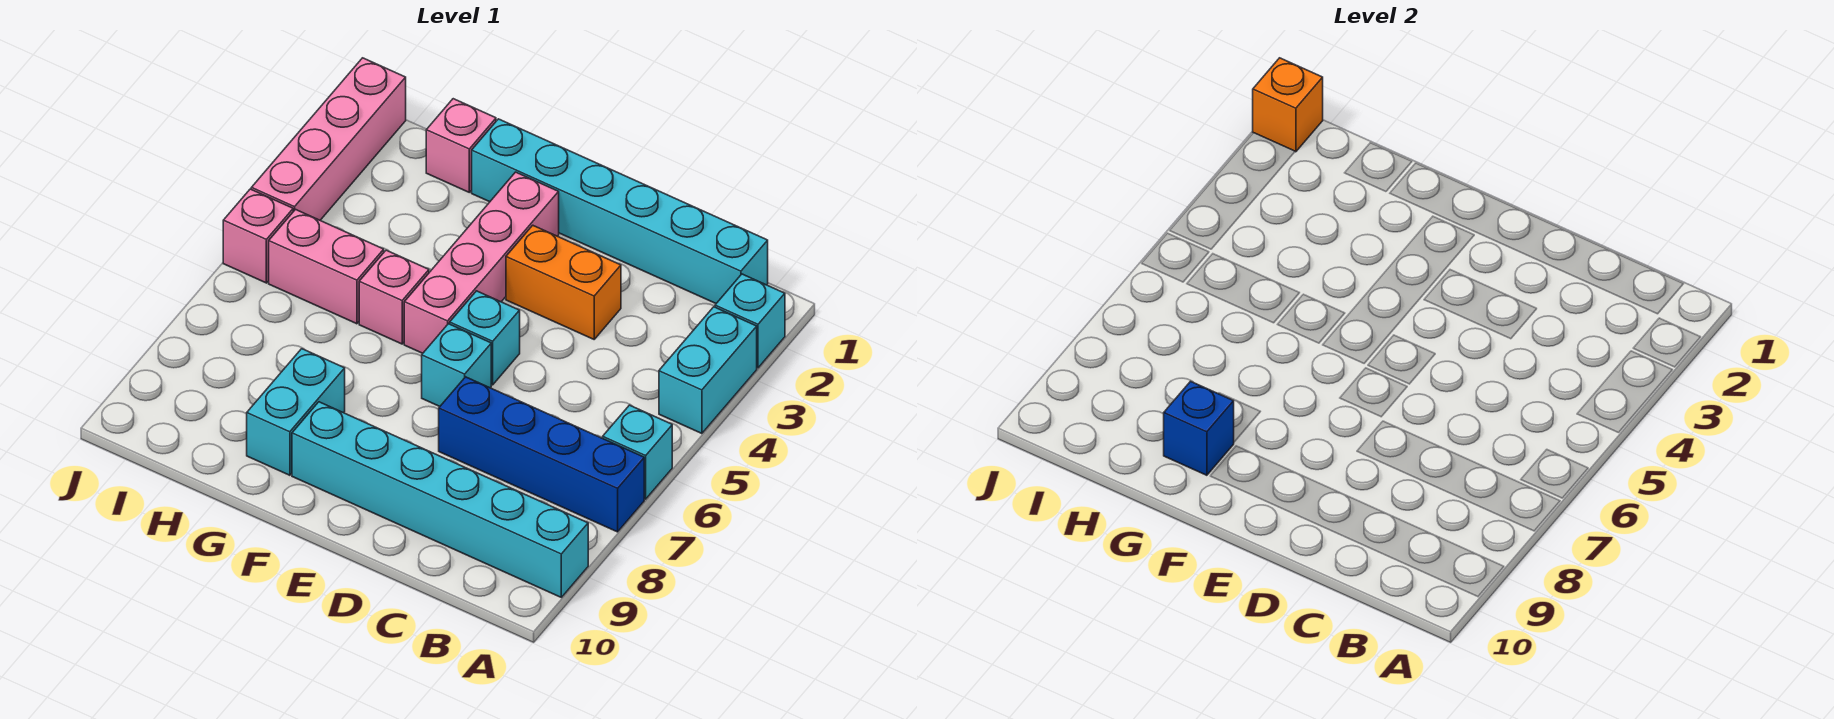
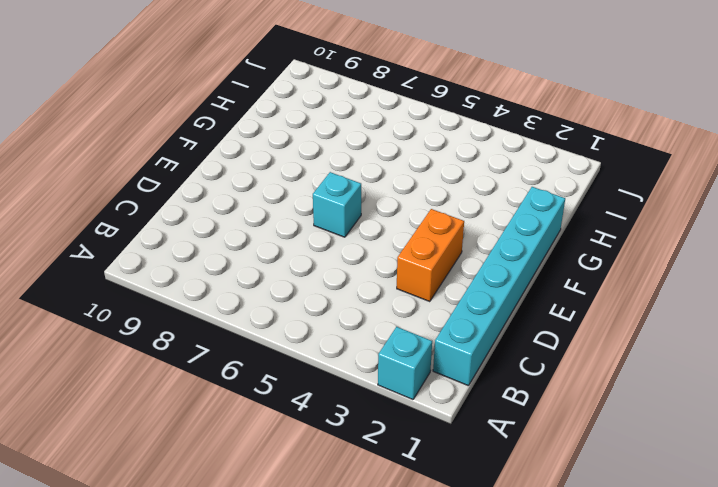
none -> cyan brick A3:A4 level 1
none -> cyan brick A6 level 1
none -> blue brick A7:D7 level 1

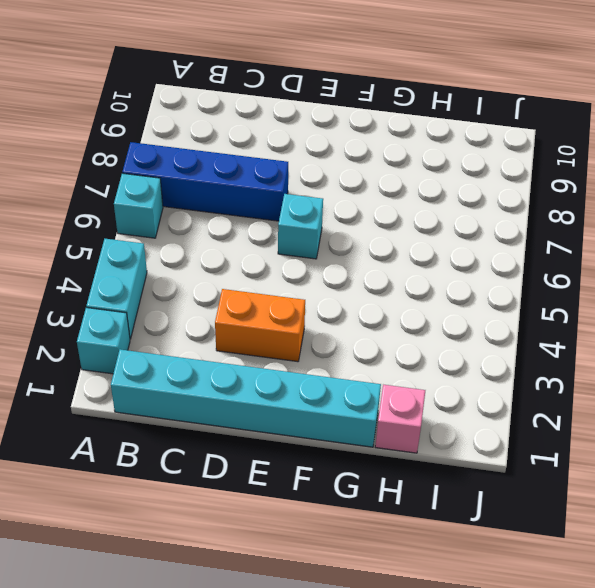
none -> cyan brick A9:F9 level 1
none -> cyan brick E5 level 1
none -> pink brick F2:F5 level 1

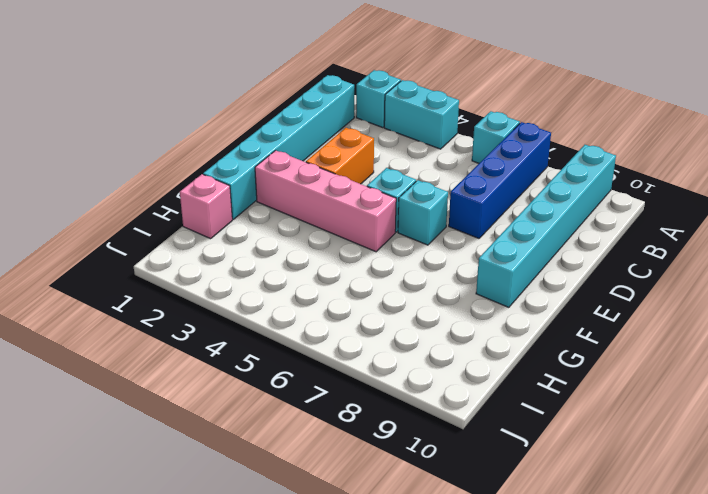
none -> pink brick G5 level 1
none -> cyan brick G8:G9 level 1
none -> pink brick H5:I5 level 1

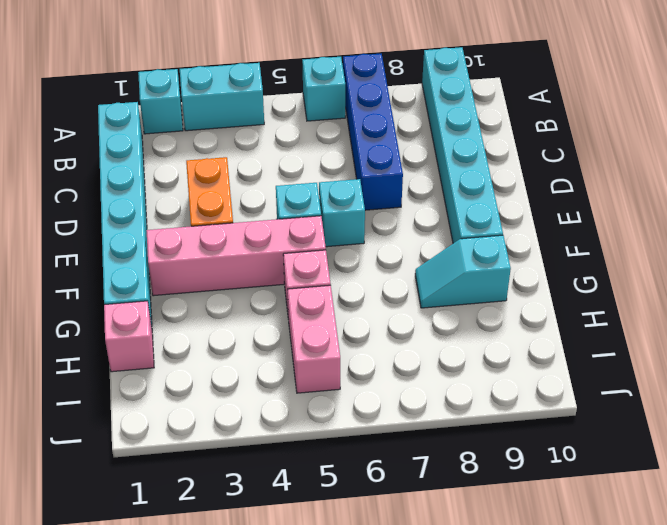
cyan slope G8:G9 level 1 top 9 -> cyan brick G8:G9 level 1
none -> pink brick J1:J4 level 1
none -> pink brick J5 level 1
none -> blue brick G9 level 2

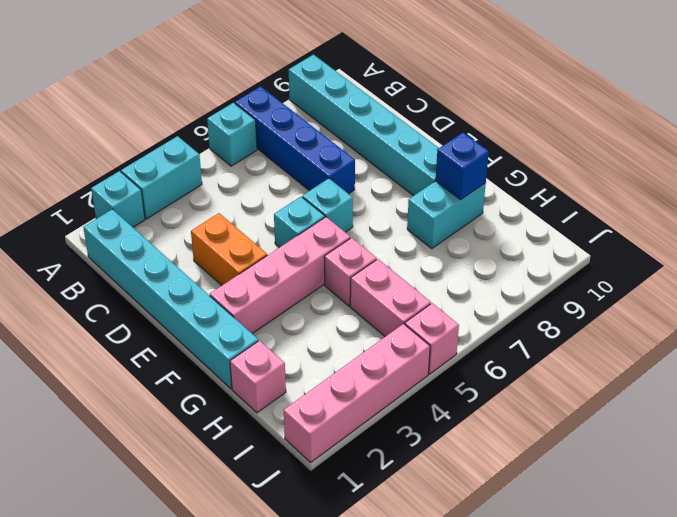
none -> orange brick J1 level 2

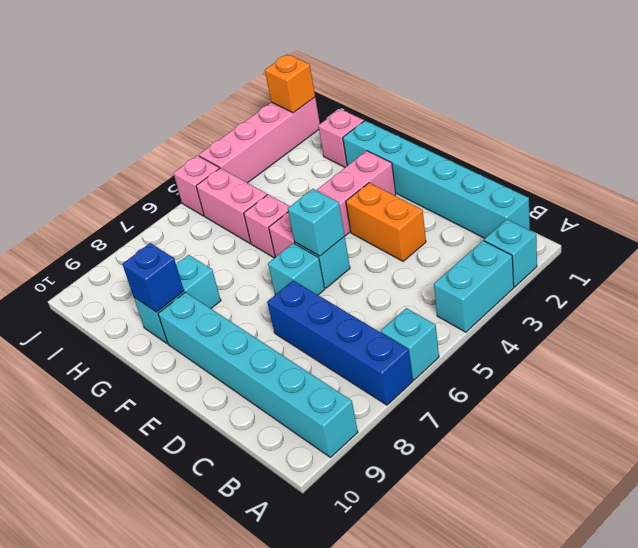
cyan brick E5 level 2 -> none

